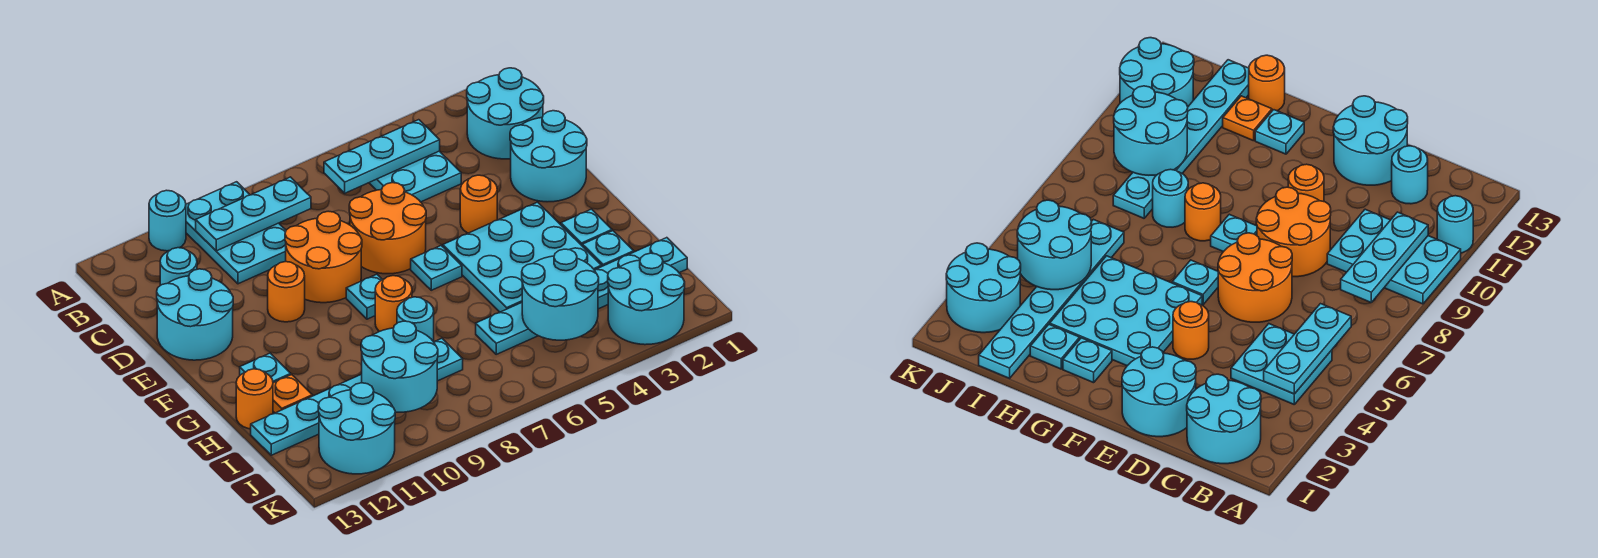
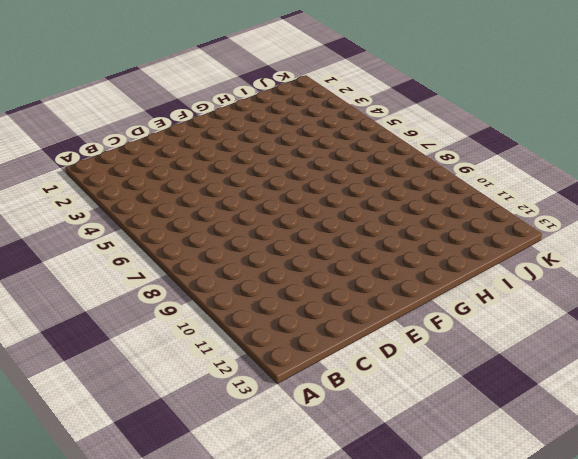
none -> cyan plate A9:C10 level 1
none -> cyan round brick A11 level 1
none -> cyan round brick B1:C2 level 1

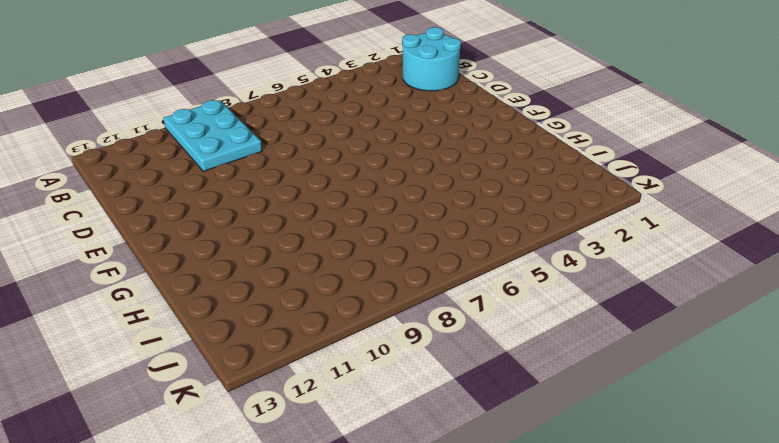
none -> cyan round brick A11 level 1
none -> cyan plate B4:C5 level 1
none -> cyan round brick C12 level 1

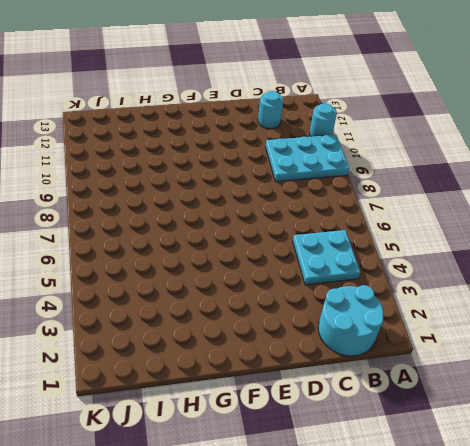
none -> cyan round brick D1:E2 level 1
none -> orange round brick D6:E7 level 1
none -> orange round brick D8:E9 level 1

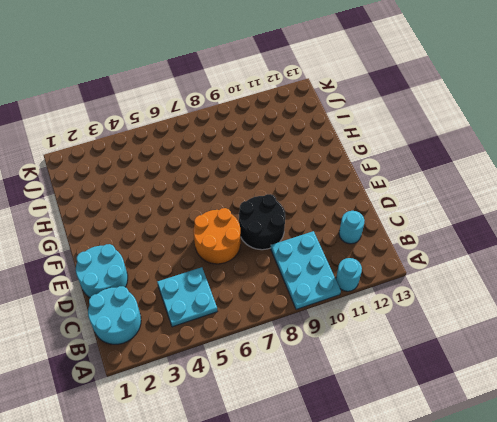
black round brick D8:E9 level 1 -> orange round brick D8:E9 level 1
none -> cyan round brick D12:E13 level 1
none -> orange round brick E4 level 1
none -> orange round brick E10 level 1

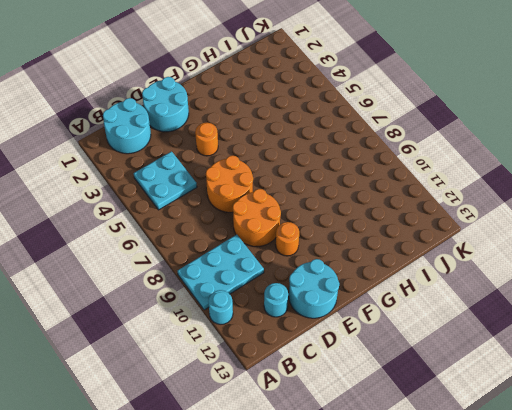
none -> cyan plate F3:H5 level 1
none -> cyan plate F6 level 1
none -> cyan plate F8 level 1

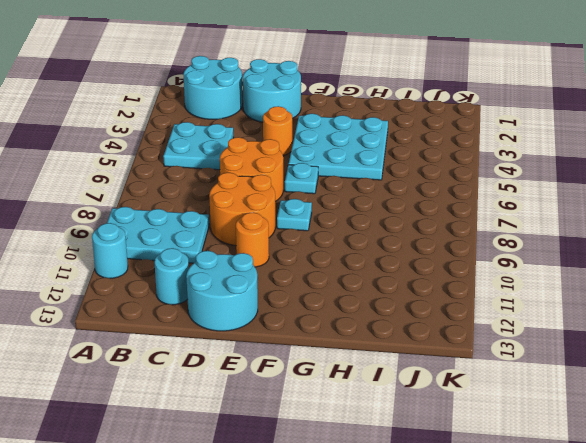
none -> cyan plate G2 level 1
none -> orange round brick G8 level 1
none -> cyan plate G12 level 1

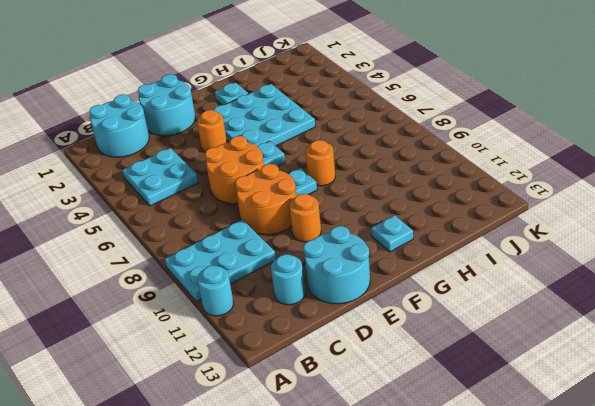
none -> cyan plate H2 level 1
none -> cyan round brick H8 level 1
none -> orange plate H12 level 1

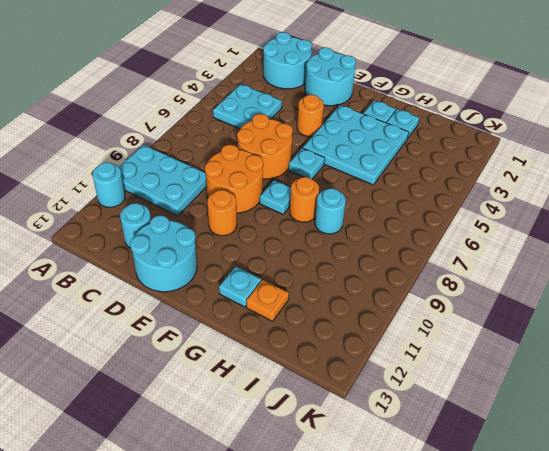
none -> orange round brick H13 level 1
none -> cyan plate I1:I6 level 1
none -> cyan plate I8:I13 level 1

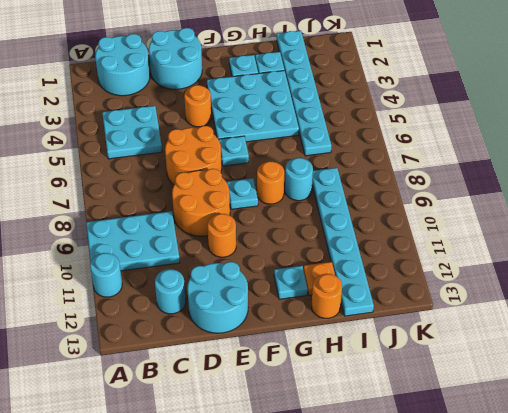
none -> cyan round brick J2:K3 level 1
none -> cyan round brick J11:K12 level 1
none -> cyan plate B4:B6 level 2

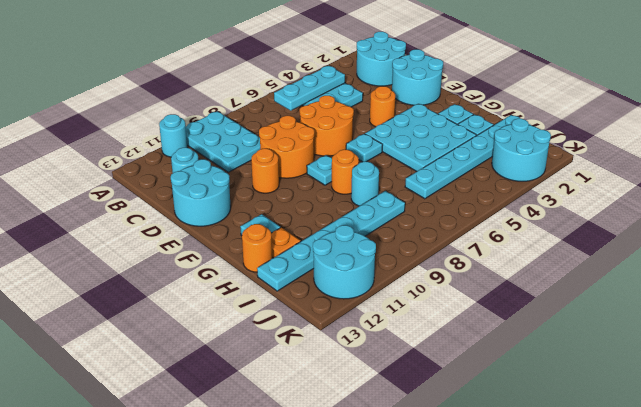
none -> cyan plate B8:B10 level 2
none -> cyan round brick I4:J5 level 2
none -> cyan round brick I9:J10 level 2

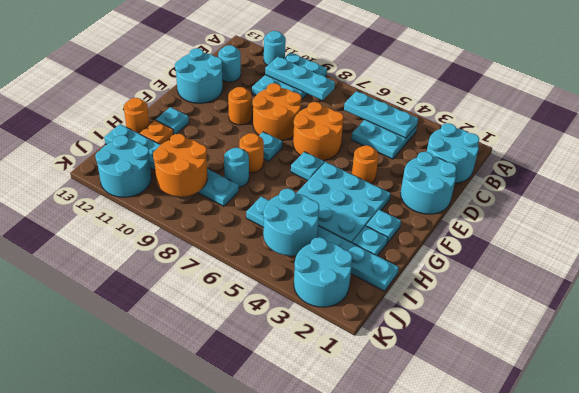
orange round brick I9:J10 level 2 -> cyan round brick I9:J10 level 2

